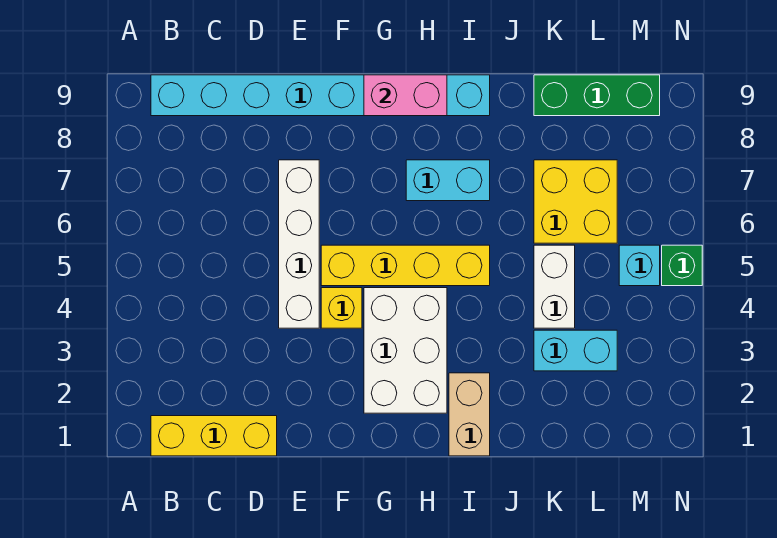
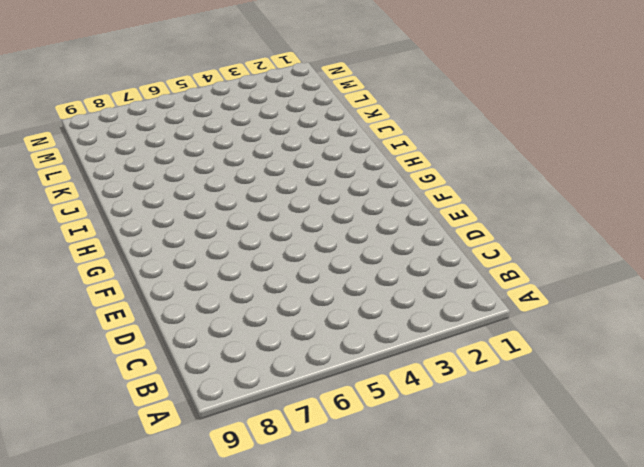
none -> yellow brick B1:D1 level 1
none -> cyan brick B9:I9 level 1
none -> white brick E4:E7 level 1

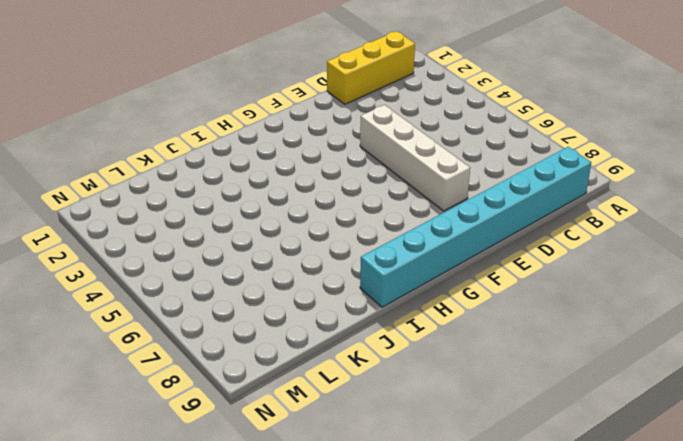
none -> yellow brick F4 level 1
none -> yellow brick F5:I5 level 1
none -> white brick G2:H4 level 1

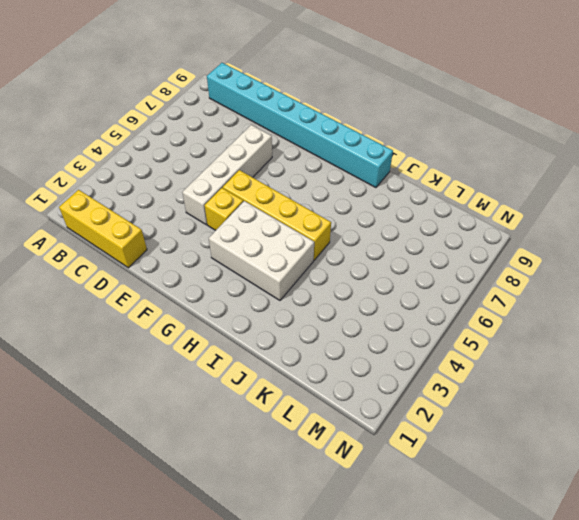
white brick G3:I4 level 1 -> white brick G2:H4 level 1
none -> cyan brick H7:I7 level 1
none -> tan brick I1:I2 level 1
none -> cyan brick K3:L3 level 1

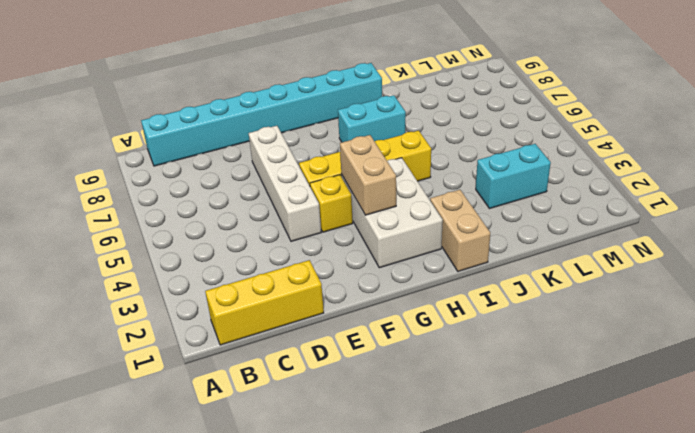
tan brick G3:G4 level 2 -> none
none -> white brick K4:K5 level 1
none -> yellow brick K6:L7 level 1
none -> green brick K9:M9 level 1

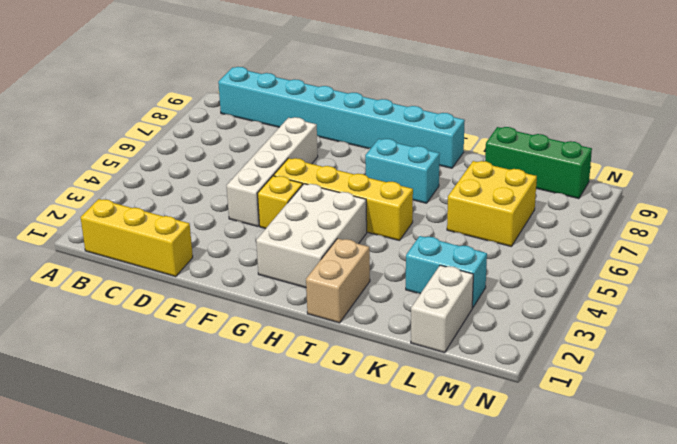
white brick L1:L2 level 1 -> white brick K4:K5 level 1
none -> cyan brick M5 level 1
none -> green brick N5 level 1
none -> pink brick G9:H9 level 2

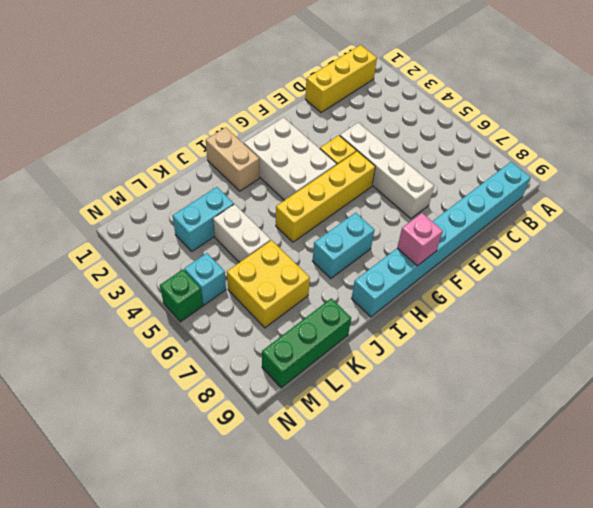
pink brick G9 level 2 -> pink brick G9:H9 level 2

